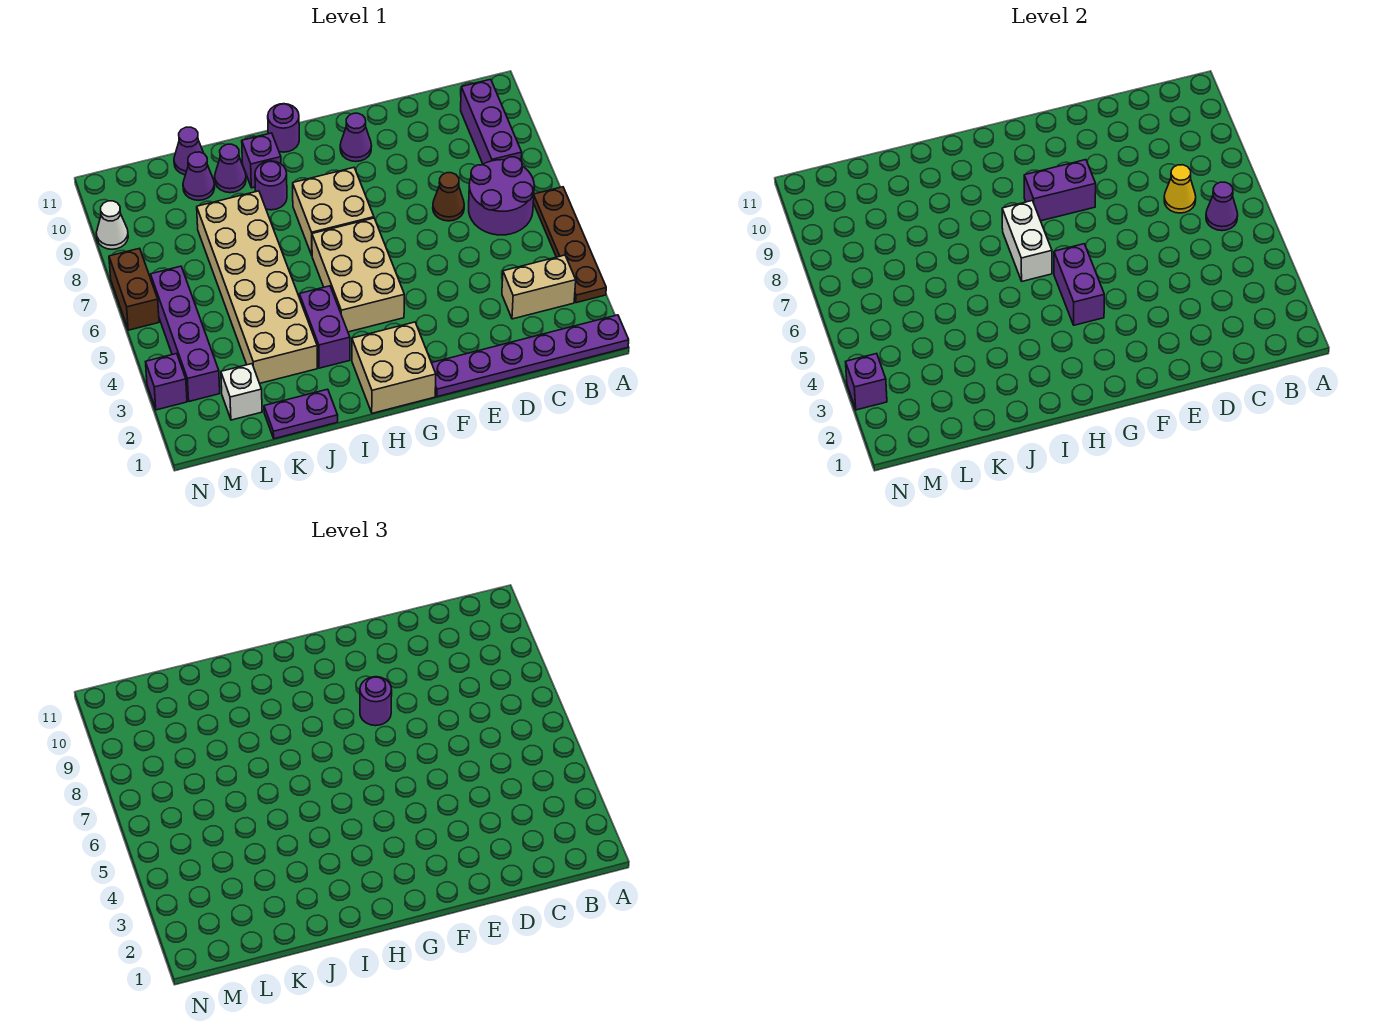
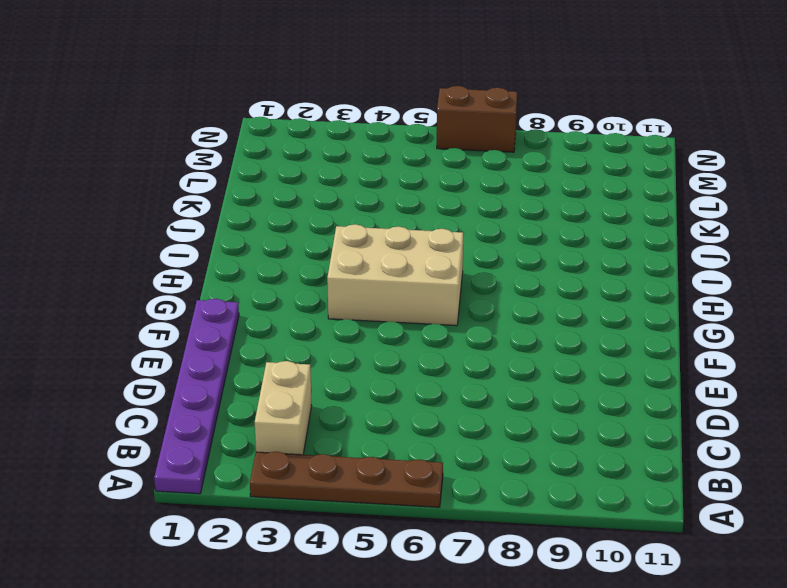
none -> purple round brick B6:C7 level 1
none -> purple brick B8:B10 level 1
none -> brown cone D7 level 1
none -> purple cone F10 level 1

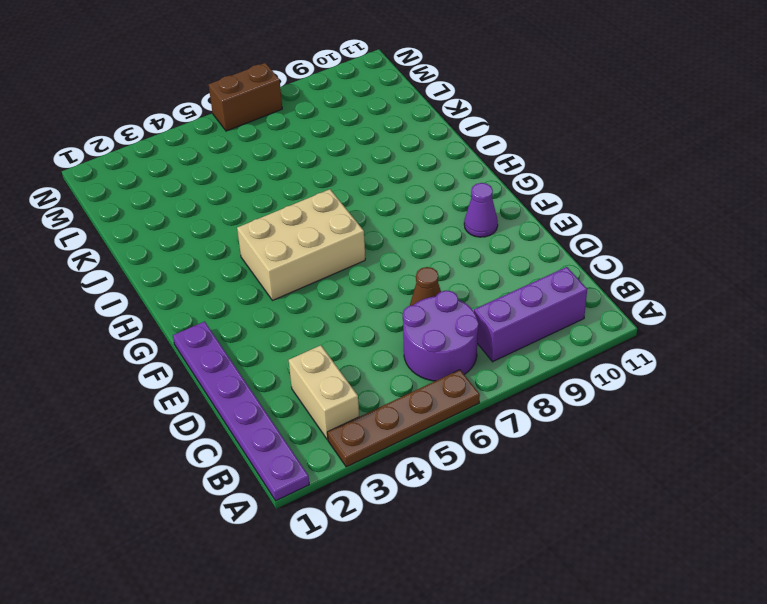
none -> tan brick G1:H2 level 1
none -> tan brick G7:H8 level 1
none -> purple round brick H11 level 1
none -> purple brick I3:I4 level 1

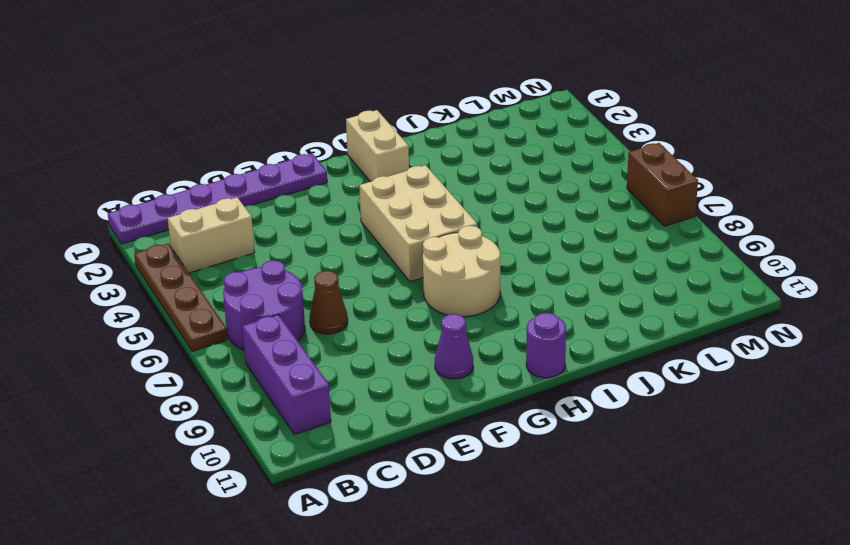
tan round brick G7:H8 level 1 -> tan brick G7:H8 level 1
tan brick H1:H2 level 1 -> tan brick G1:H2 level 1
none -> purple brick I3:I4 level 1
none -> purple round brick I9 level 1
none -> purple brick I10 level 1
none -> purple plate J1:K1 level 1

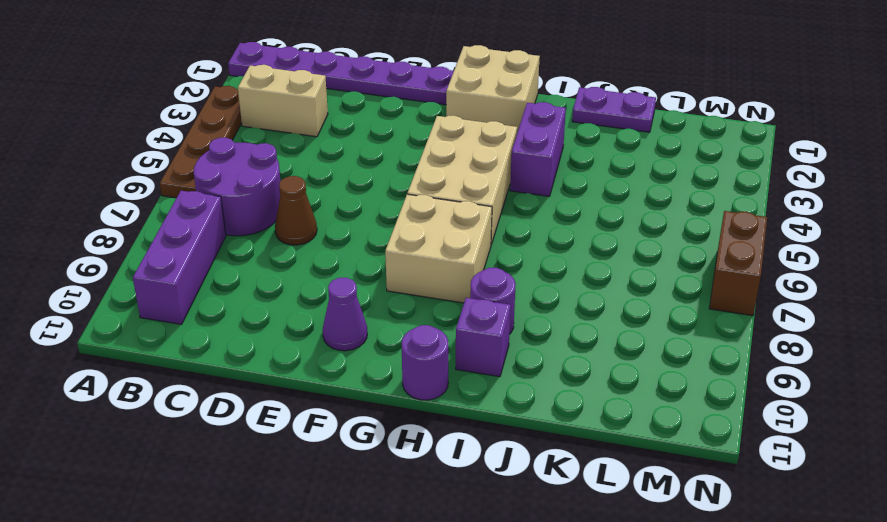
none -> tan brick J3:K8 level 1
none -> purple cone J10 level 1
none -> purple cone K10 level 1
none -> purple cone K11 level 1

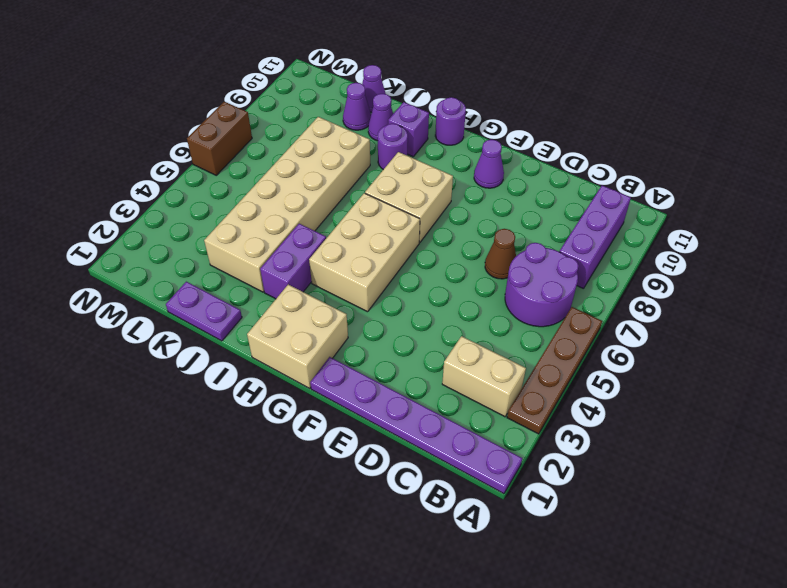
none -> white brick L2 level 1
none -> purple brick M3:M6 level 1
none -> purple brick N3 level 1
none -> white cone N9 level 1

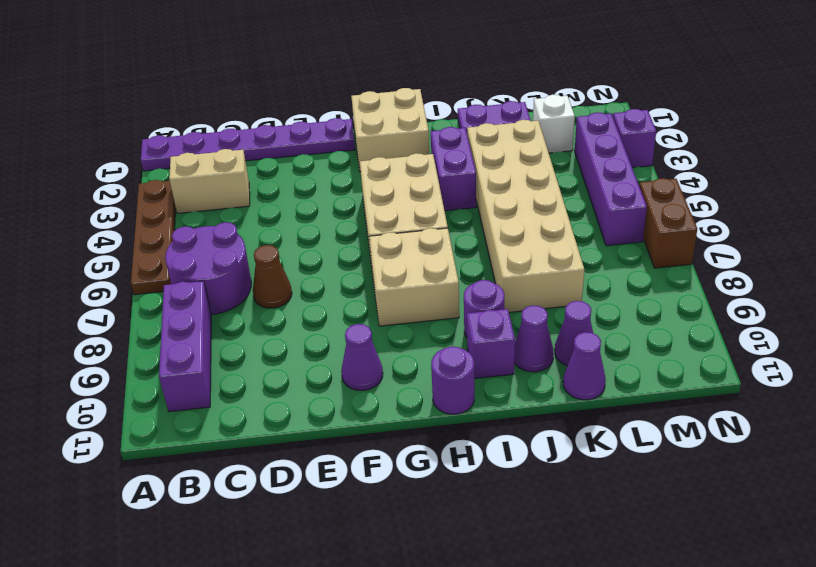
none -> white cone N9 level 1
none -> purple cone B6 level 2
none -> yellow cone C7 level 2
none -> purple brick F8:G8 level 2

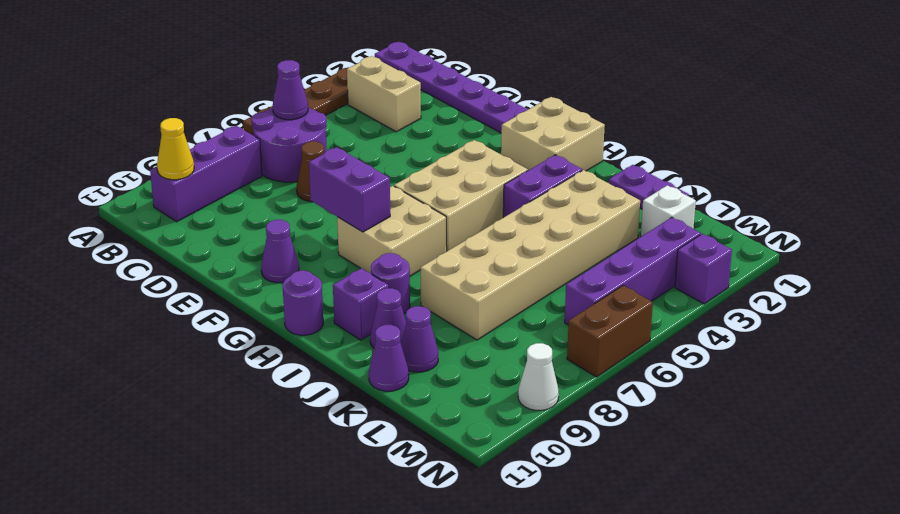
yellow cone B10 level 2 -> yellow cone C7 level 2
none -> purple brick G4:G5 level 2
none -> white brick H6:H7 level 2
none -> purple brick N3 level 2
none -> purple round brick F8 level 3

